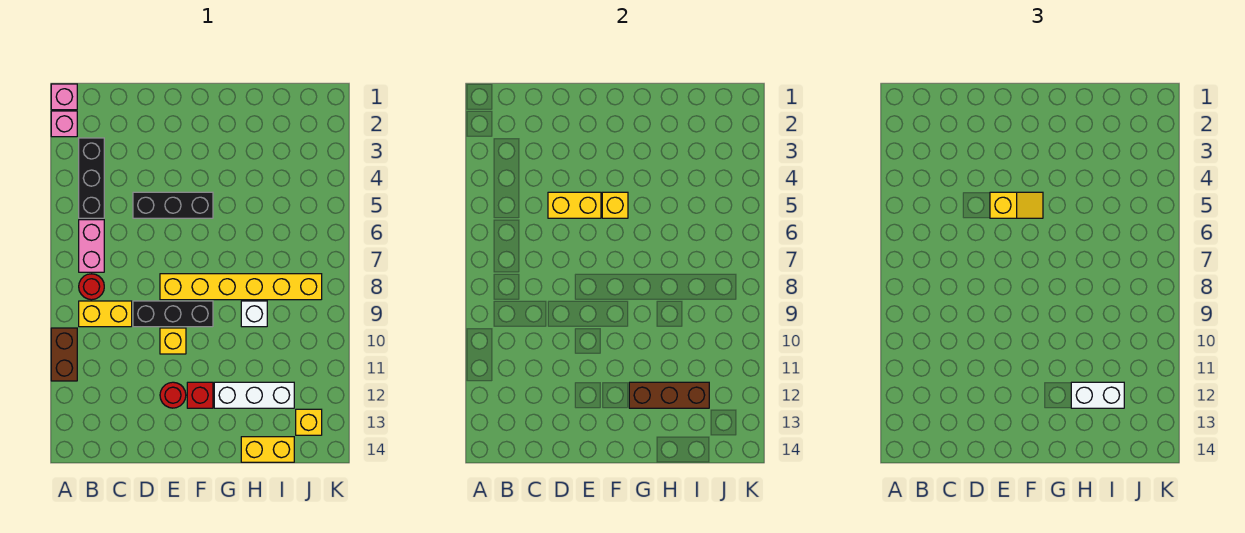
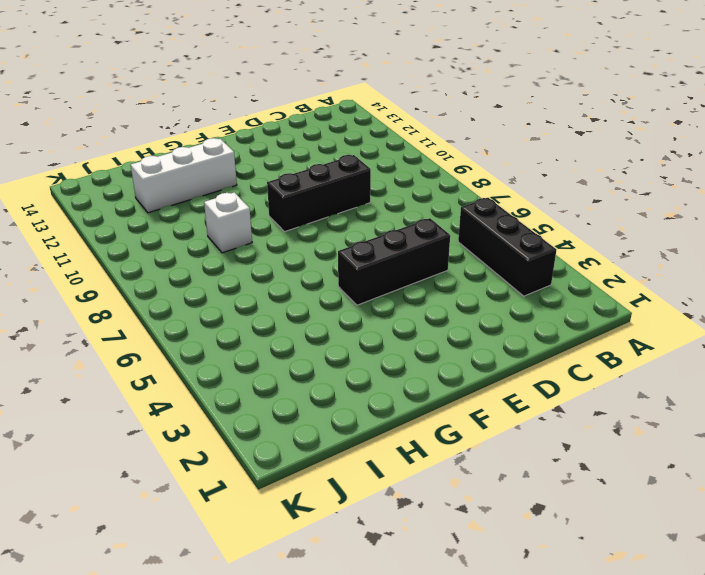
none -> pink brick A1 level 1
none -> pink brick A2 level 1
none -> brown brick A10:A11 level 1

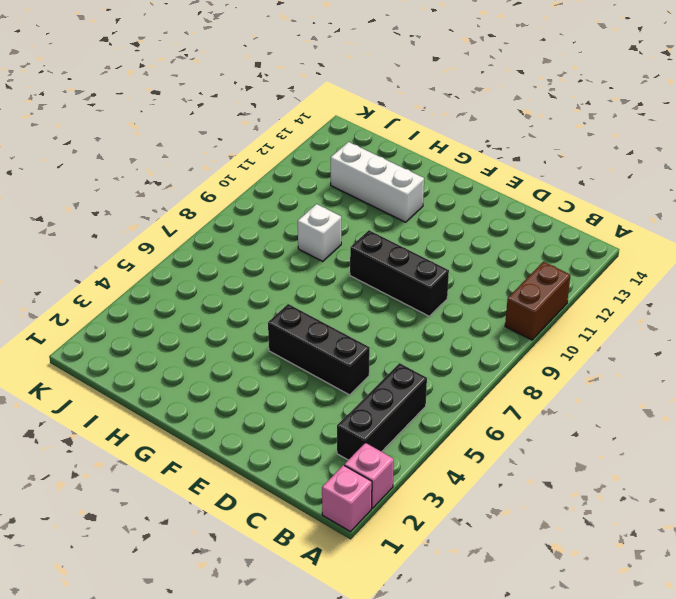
none -> pink brick B6:B7 level 1
none -> red round brick B8 level 1
none -> yellow brick B9:C9 level 1

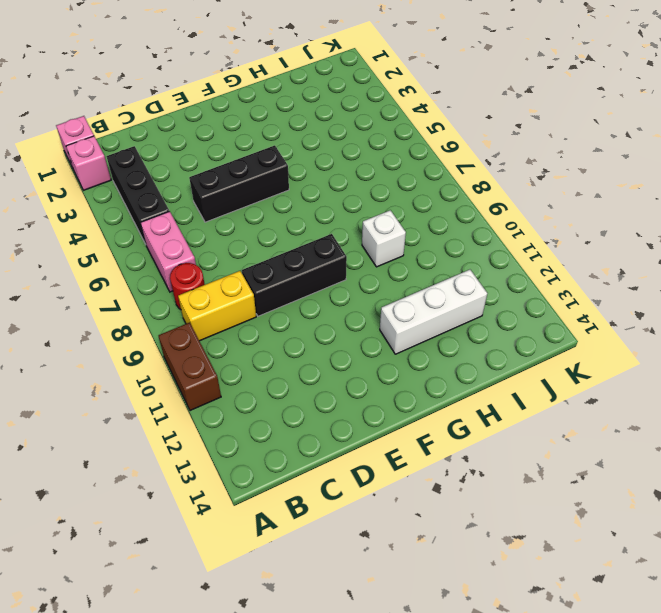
none -> yellow brick E8:J8 level 1
none -> yellow brick E10 level 1
none -> red round brick E12 level 1

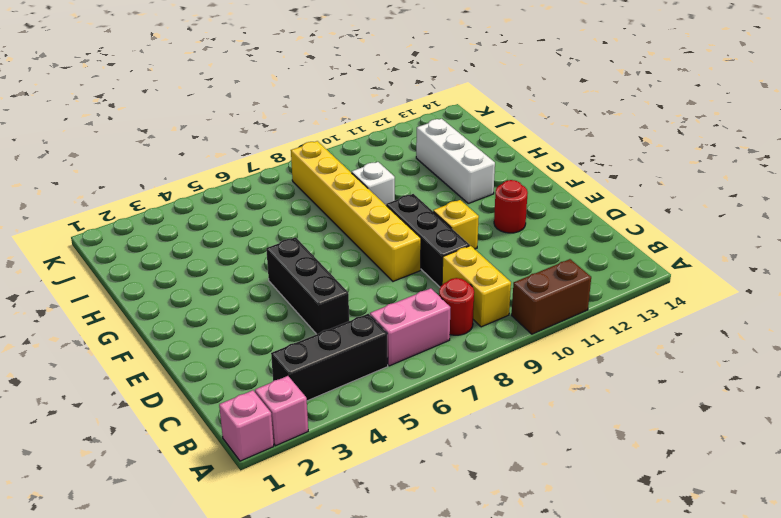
none -> red brick F12 level 1
none -> yellow brick H14:I14 level 1
none -> yellow brick J13 level 1

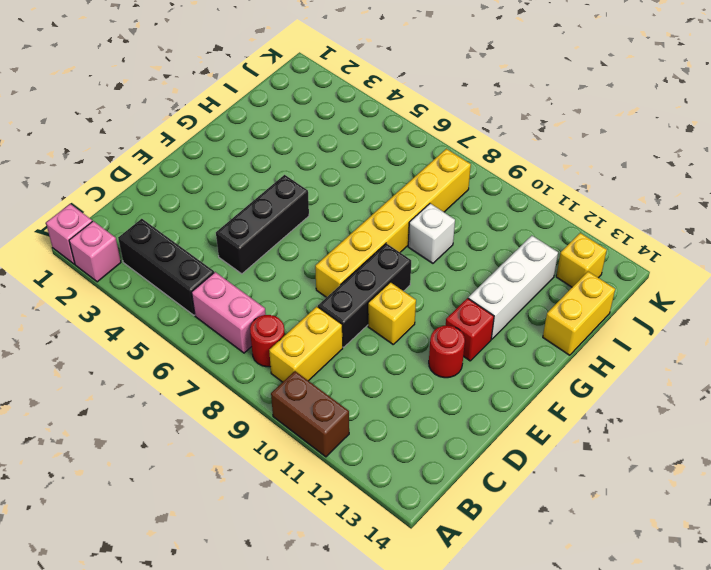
none -> yellow brick D5:E5 level 2
none -> yellow brick F5 level 2
none -> brown brick G12:I12 level 2

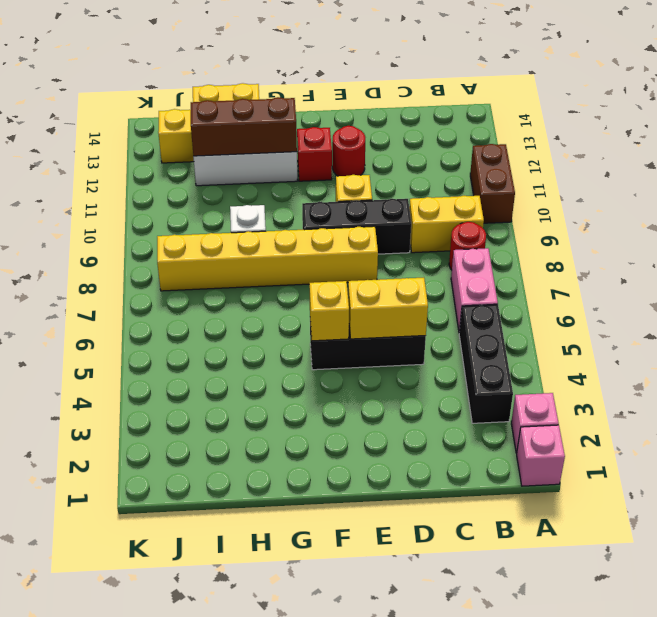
none -> yellow slope E5:F5 level 3 top E
none -> white brick H12:I12 level 3

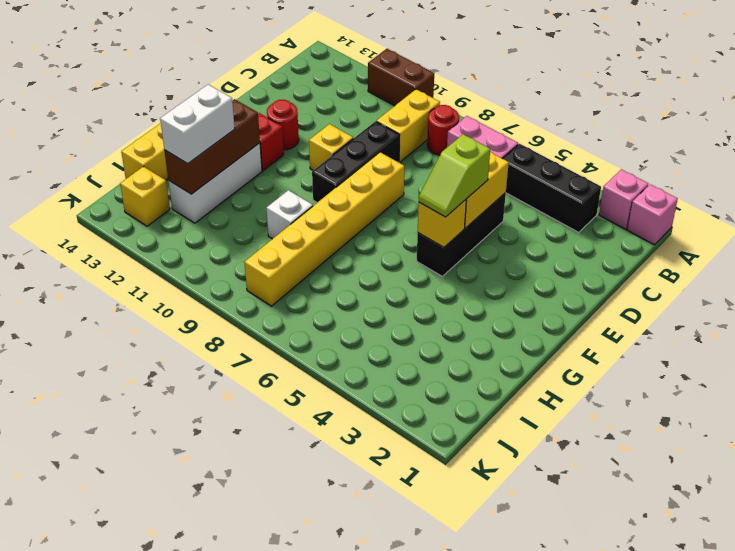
lime slope E5:F5 level 3 top E -> yellow slope E5:F5 level 3 top E

